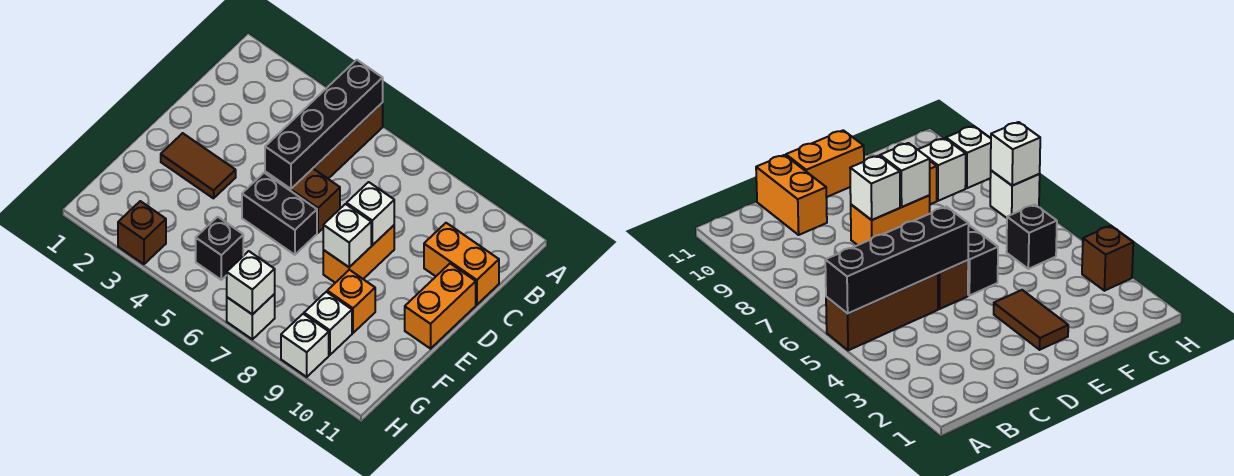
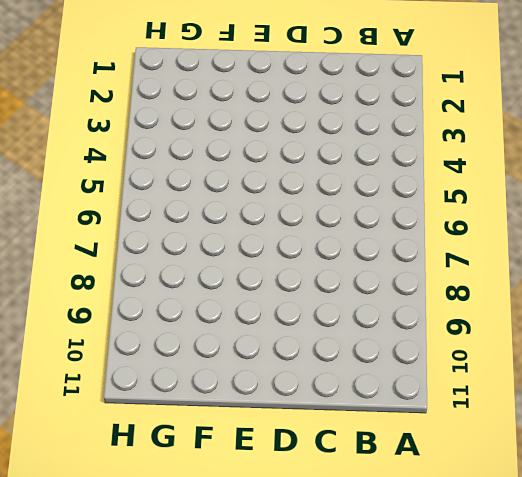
none -> brown brick A5:C5 level 1
none -> orange brick C10:C11 level 1
none -> brown brick D5:D6 level 1

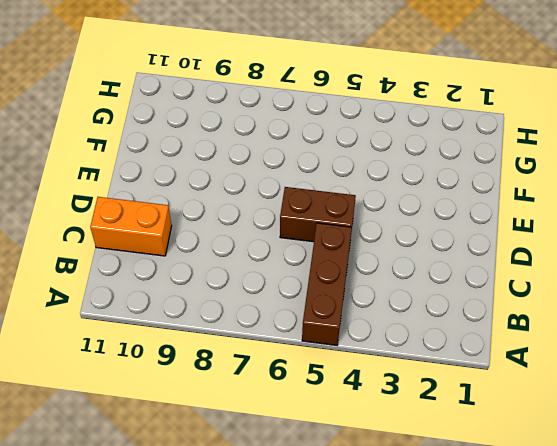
none -> orange brick D8:E8 level 1
none -> orange brick D11:E11 level 1
none -> brown tile E2:E3 level 1

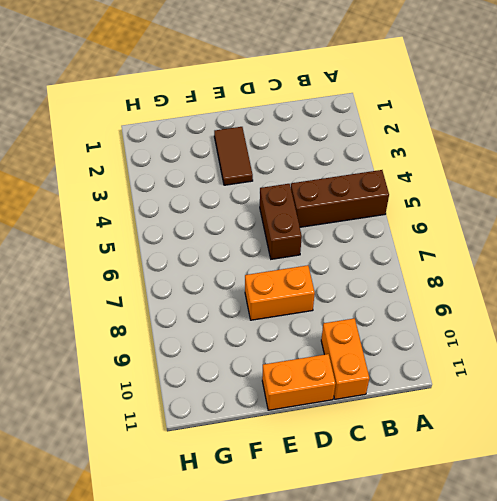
none -> black brick E5:E6 level 1
none -> orange brick F9 level 1
none -> black brick G5 level 1

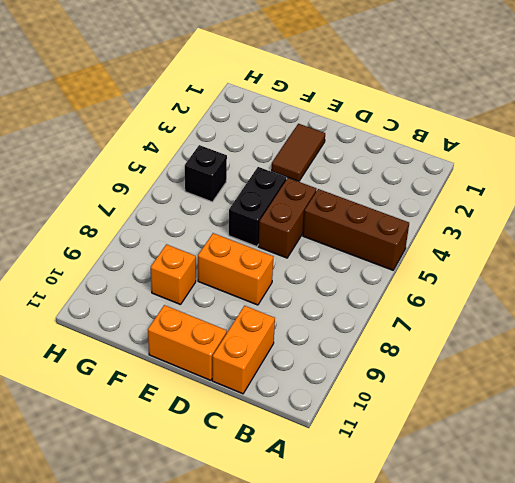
none -> white brick G9 level 1
none -> brown brick H3 level 1
none -> white brick H7 level 1

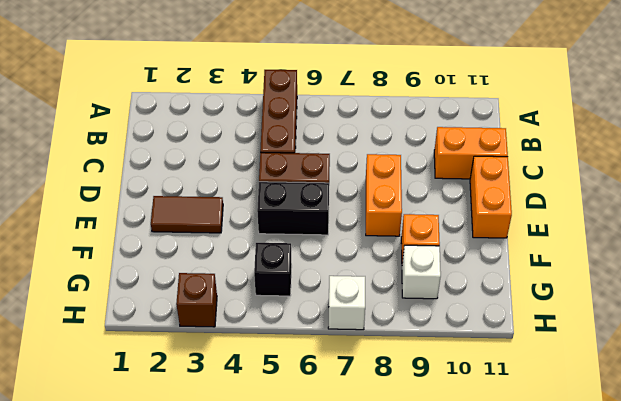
none -> white brick H9 level 1
none -> black brick A5:D5 level 2
none -> white brick D8 level 2

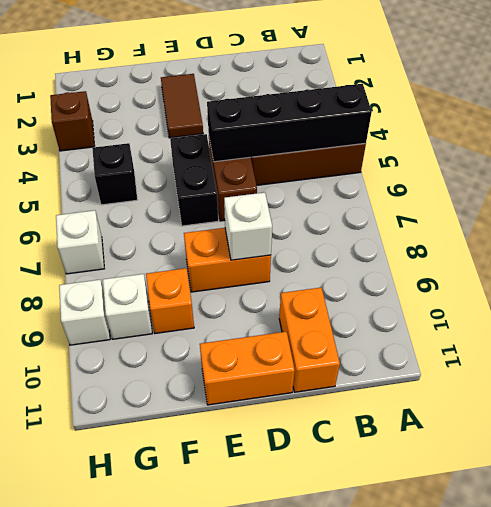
none -> white brick E8 level 2
none -> white brick H7 level 2

